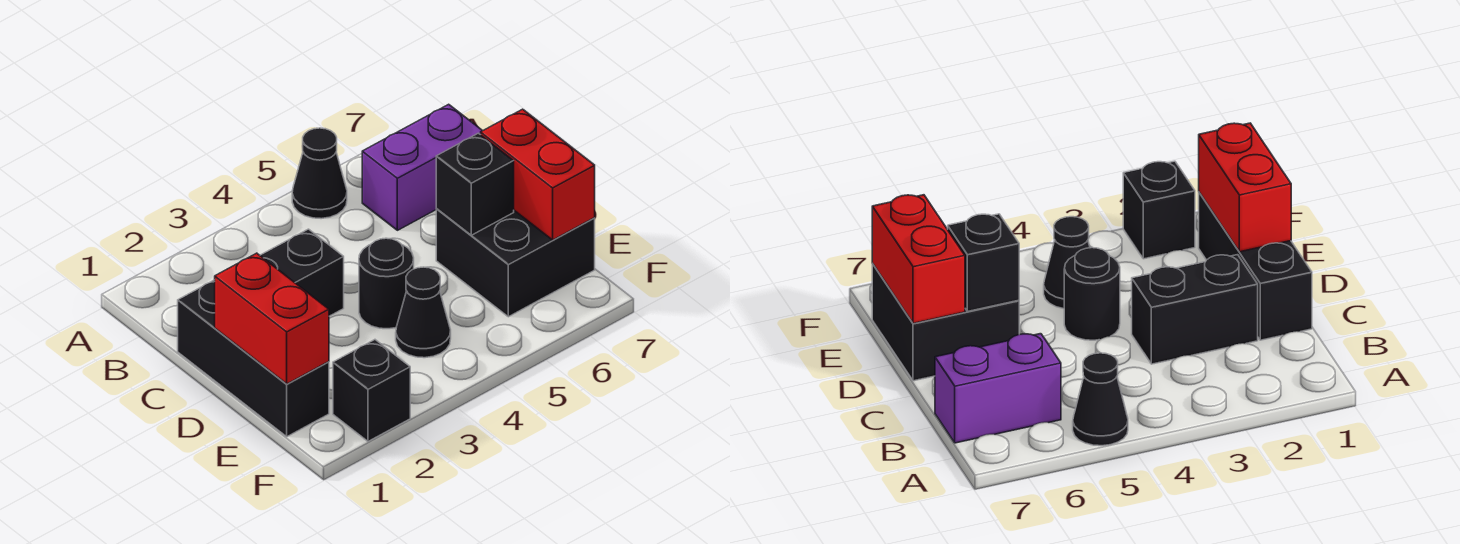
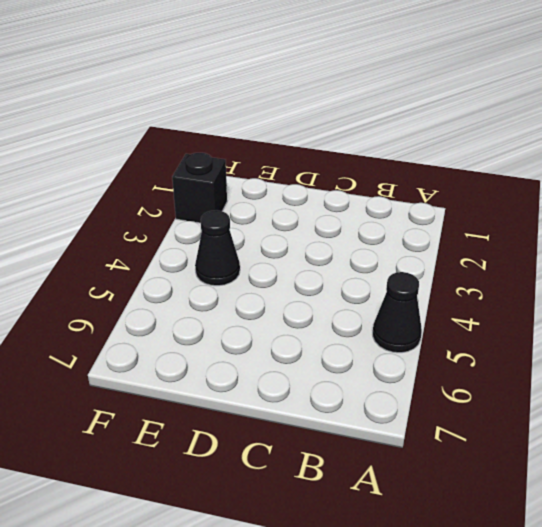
none -> purple brick B6:B7 level 1
none -> black brick C1:E1 level 1

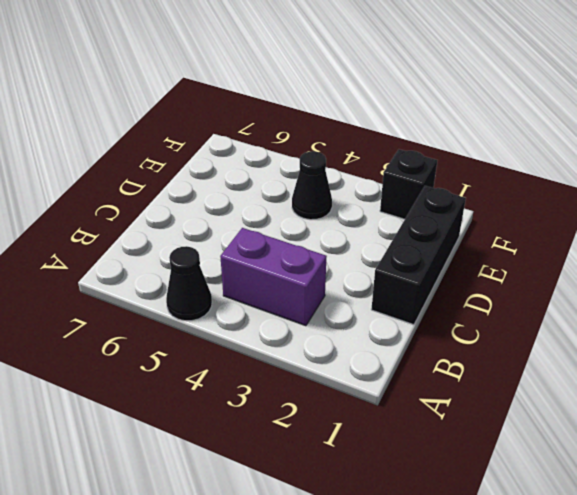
purple brick B3:B4 level 1 -> purple brick B6:B7 level 1
none -> black brick C2:C3 level 1
none -> black round brick D4 level 1

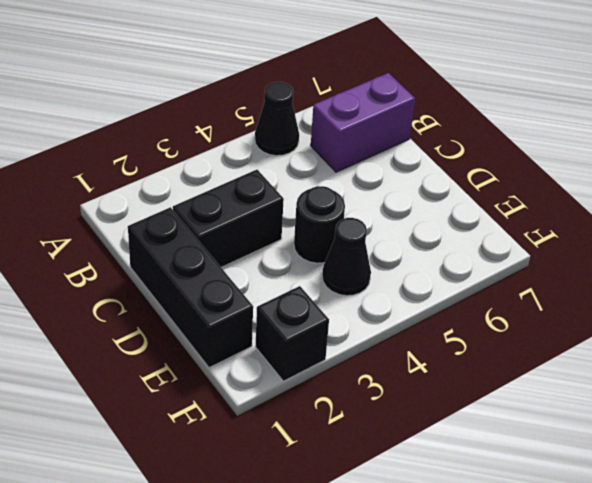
none -> black brick D6:E7 level 1
none -> red brick D1:E1 level 2

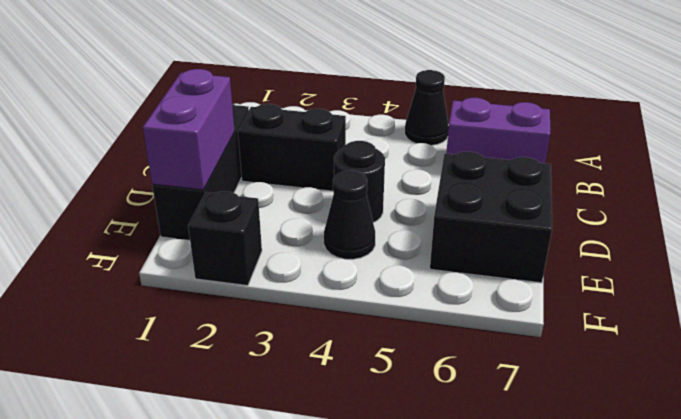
purple brick D1:E1 level 2 -> red brick D1:E1 level 2
none -> black brick D6 level 2
none -> red brick D7:E7 level 2

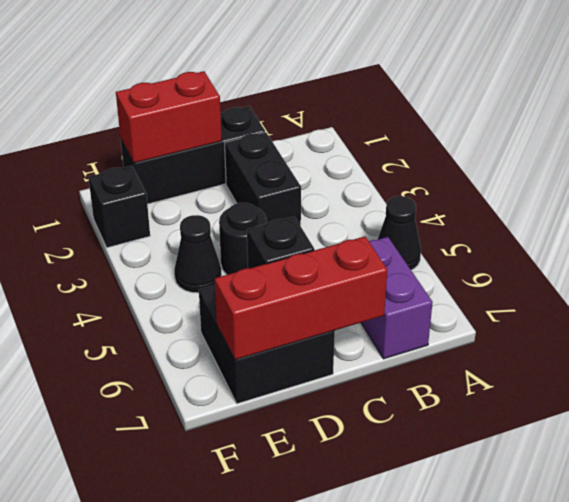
red brick C7:E7 level 2 -> red brick D7:E7 level 2

